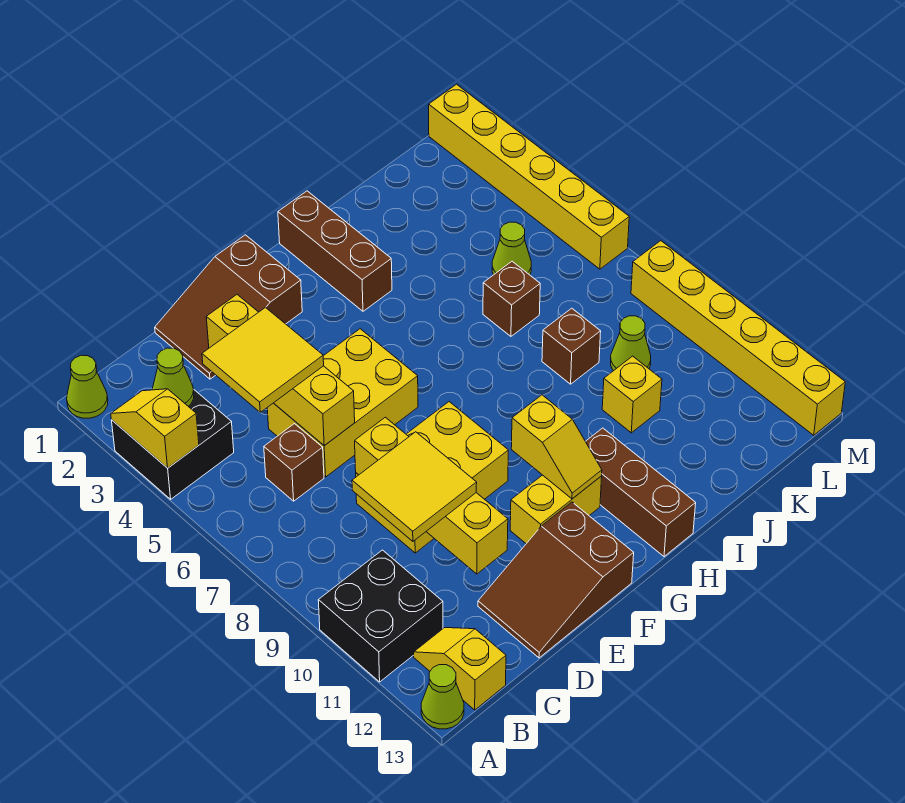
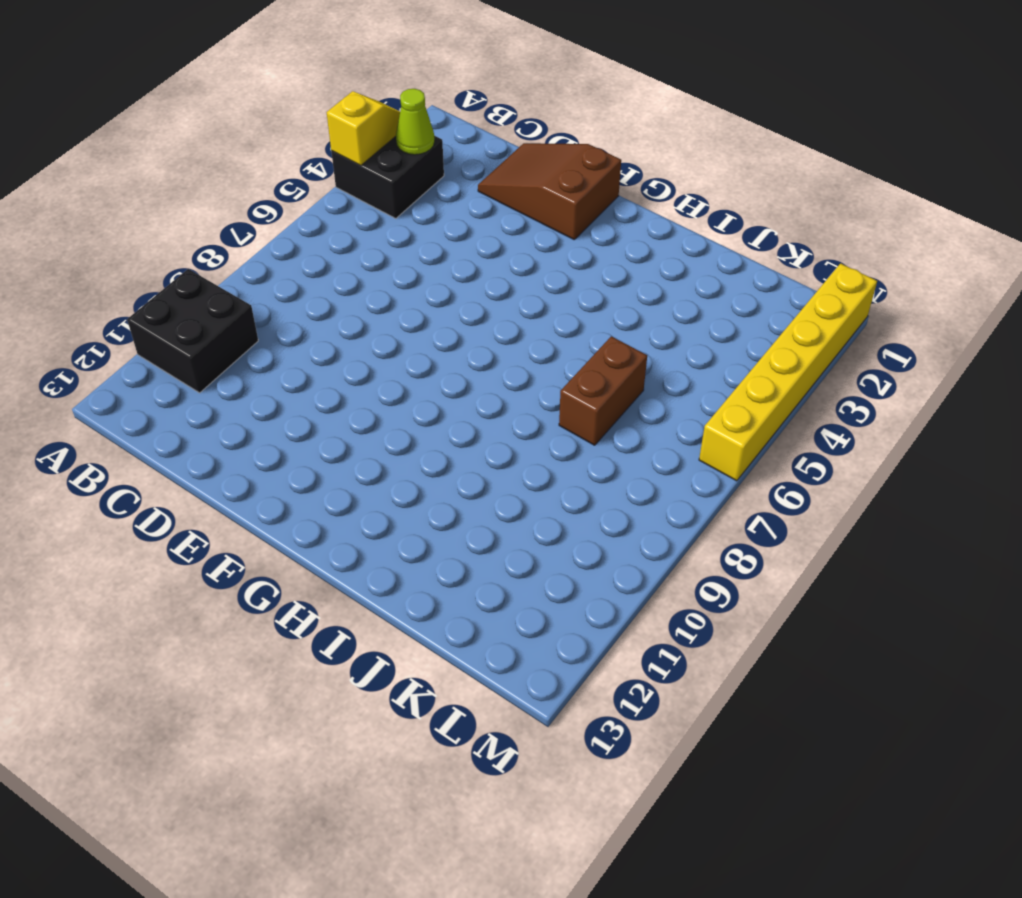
brown brick J6:J7 level 1 -> brown brick J6 level 1
none -> lime cone A1 level 1
none -> lime cone A13 level 1
none -> yellow slope B12:B13 level 1 top 13

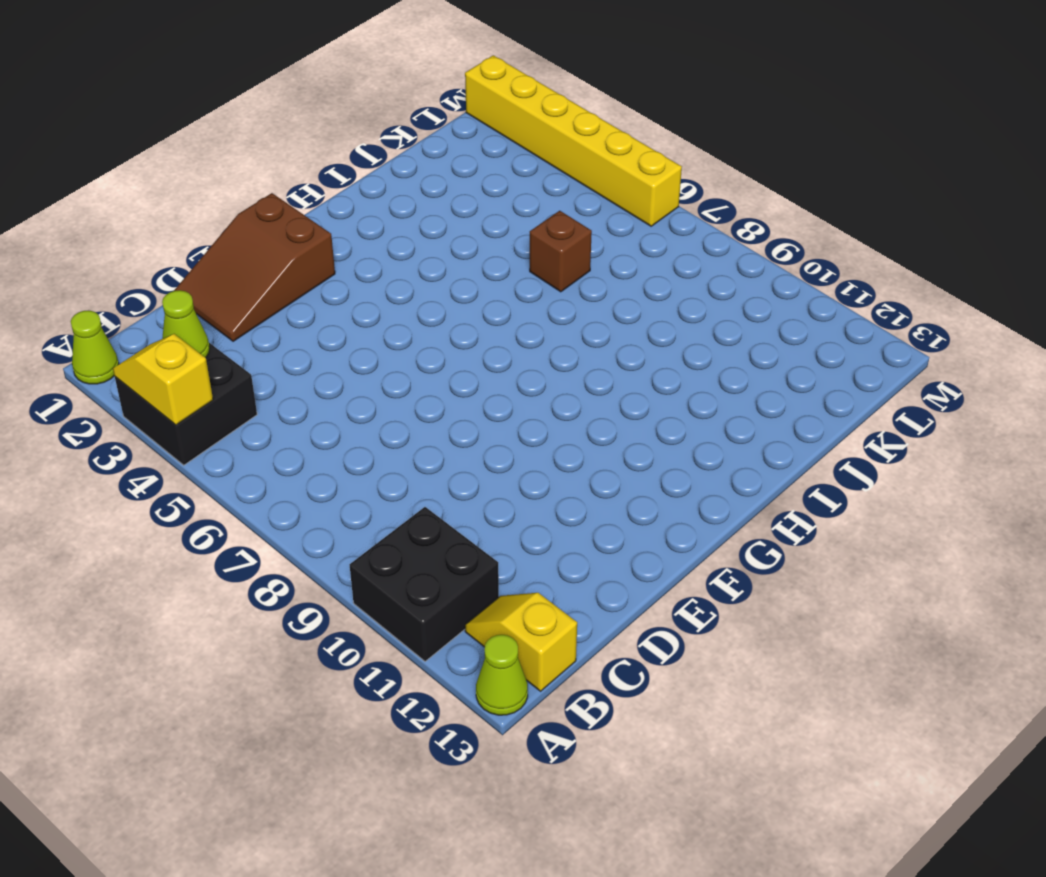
none -> brown brick C6 level 1
none -> yellow brick D5:F6 level 1
none -> yellow brick D8:F9 level 1

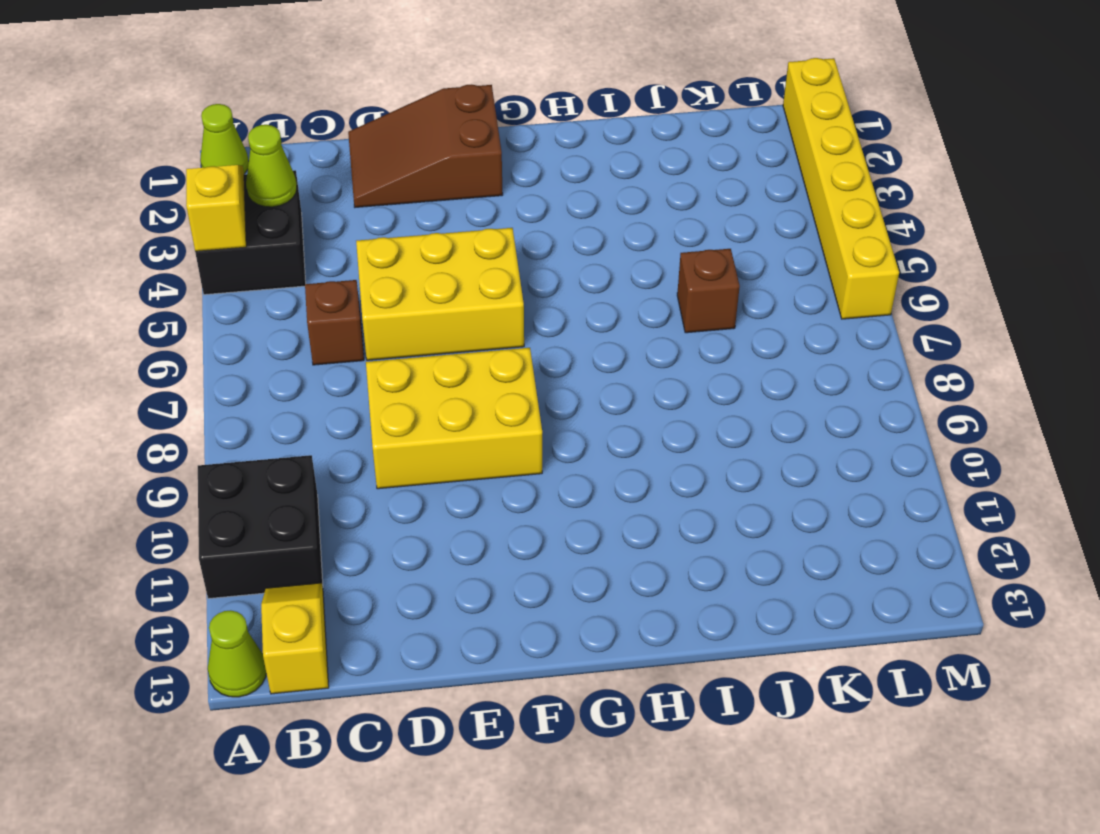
none -> brown slope D12:F13 level 1 top F
none -> yellow brick F11:G11 level 1
none -> brown brick H1:H3 level 1

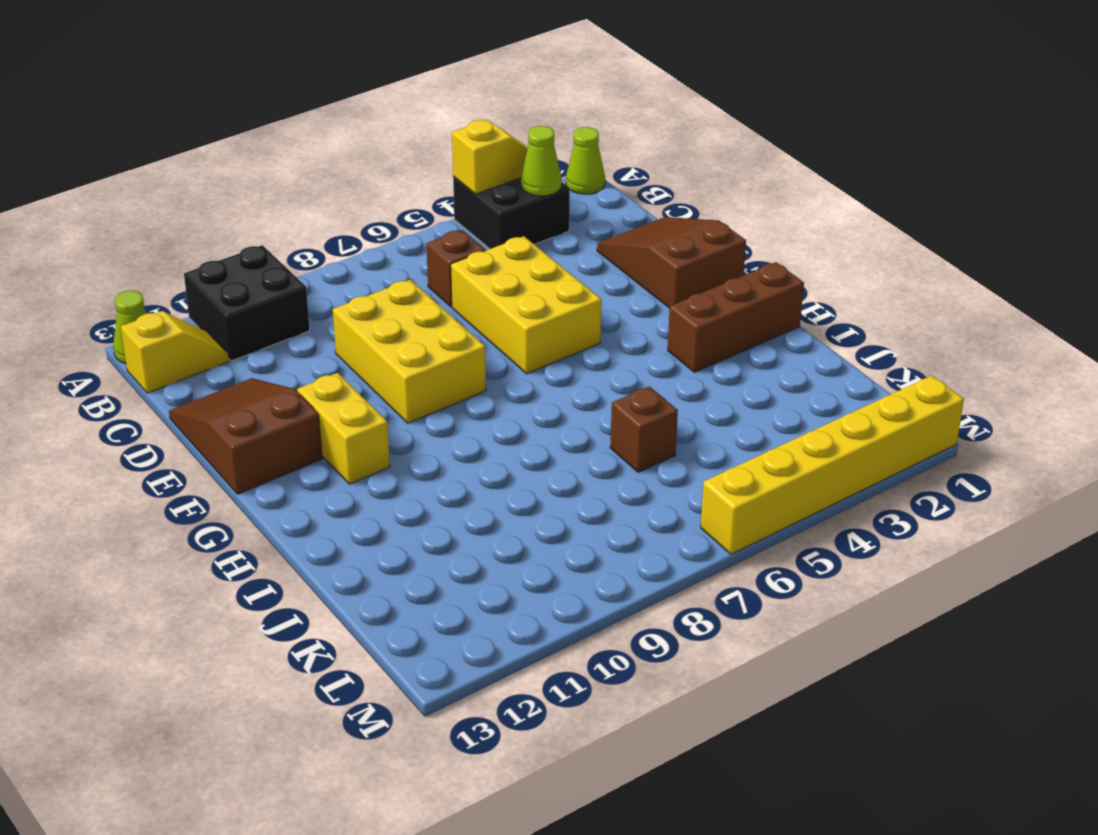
none -> brown brick H11:H13 level 1
none -> brown brick J8 level 1
none -> yellow brick J10 level 1

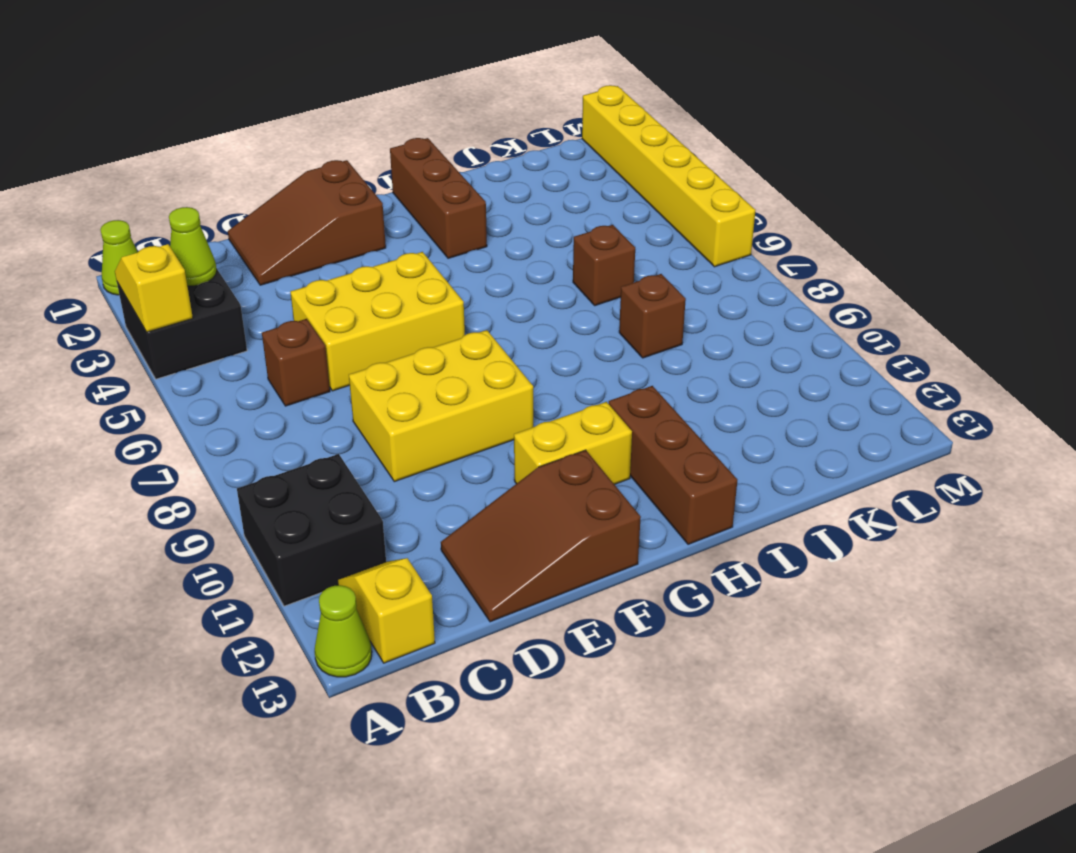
none -> yellow brick J10 level 1
none -> lime cone K5 level 1
none -> lime cone K9 level 1

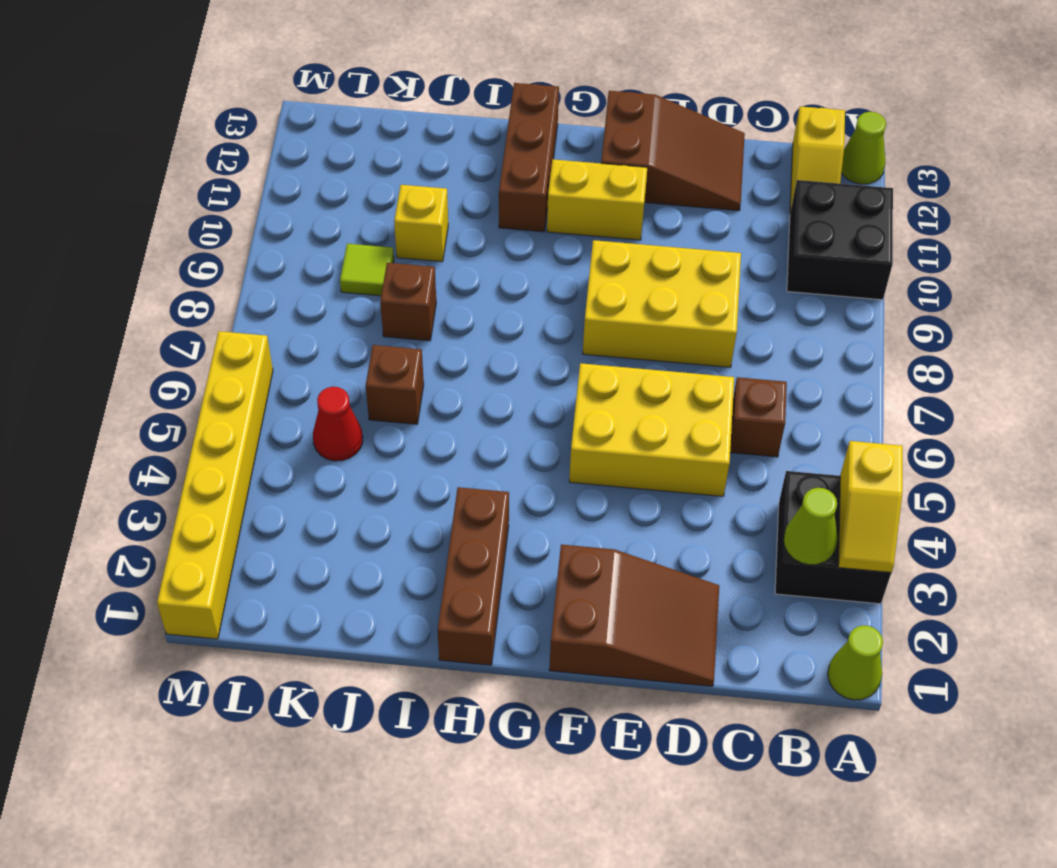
red cone K5 level 1 -> lime cone K5 level 1
lime tile K9 level 1 -> lime cone K9 level 1
none -> yellow brick M8:M13 level 1
none -> yellow brick D3:D6 level 2
none -> yellow brick D8:D11 level 2

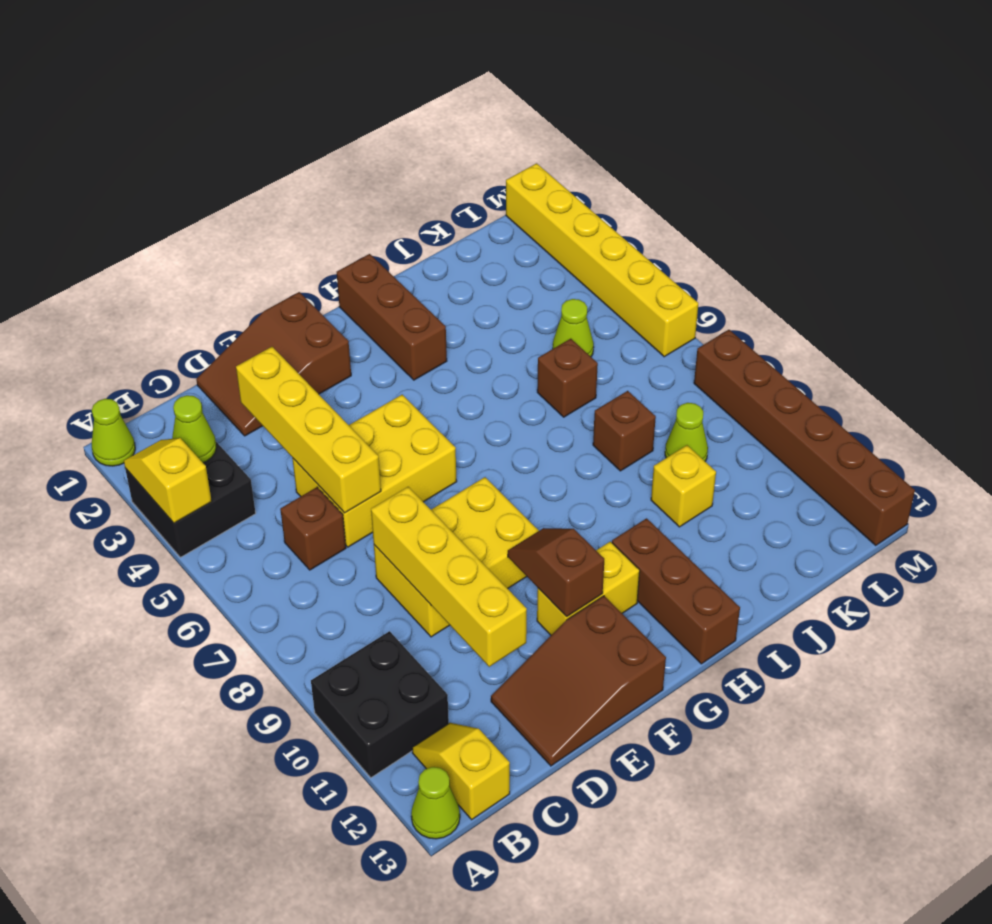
brown slope F10:F11 level 2 top 11 -> none
brown brick M8:M13 level 1 -> yellow brick M8:M13 level 1
none -> yellow slope G10:G11 level 2 top 10
none -> yellow tile C4:D5 level 3
none -> yellow tile C9:D10 level 3

